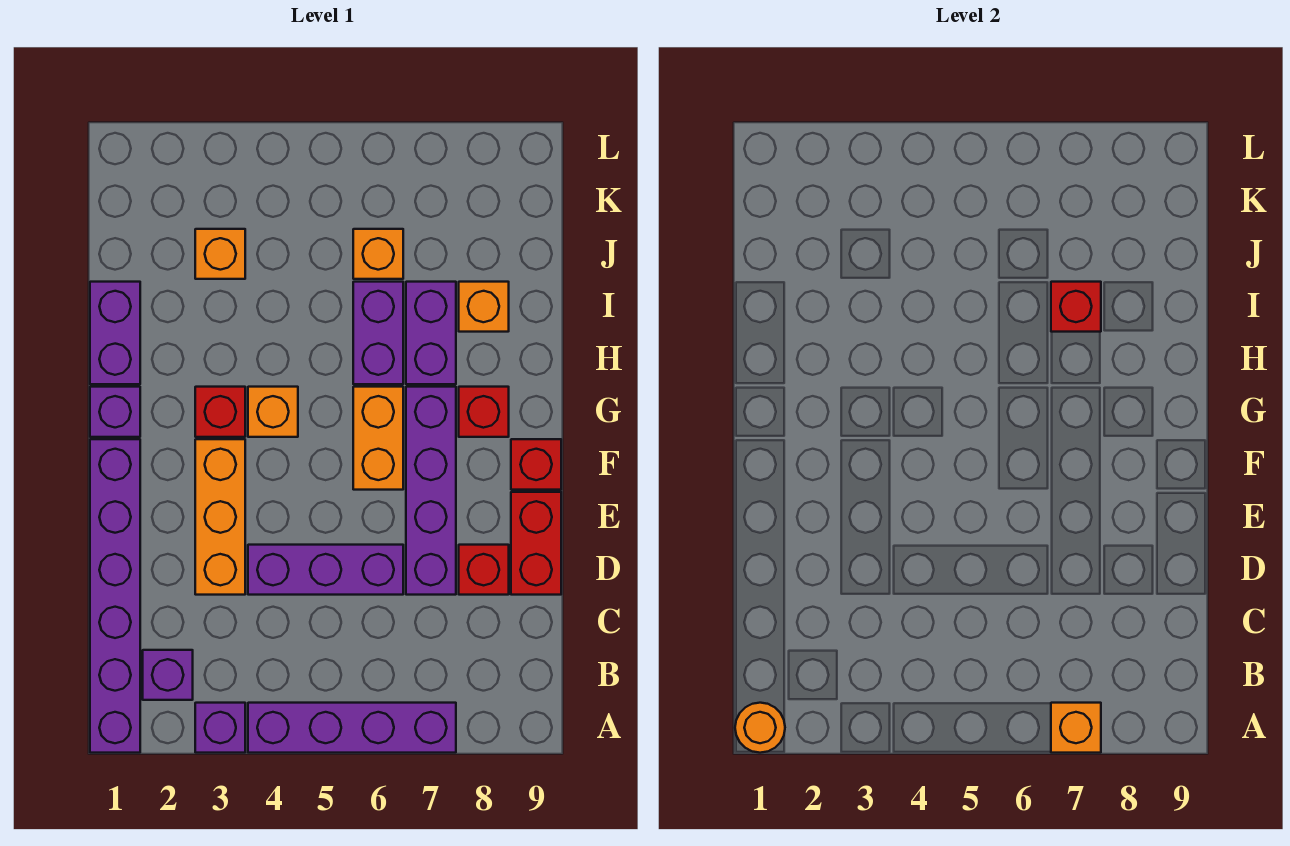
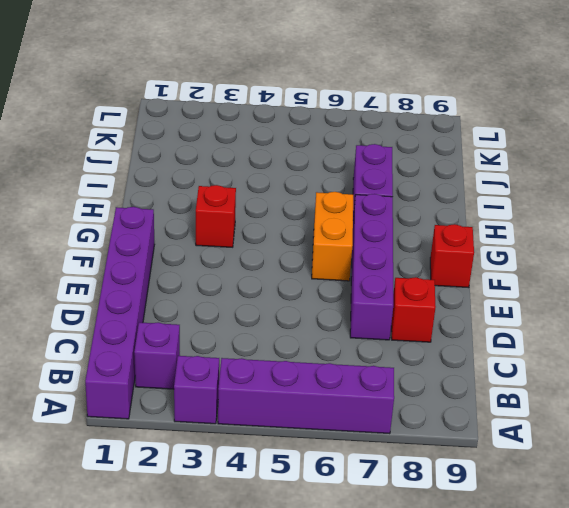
none -> orange brick D3:F3 level 1
none -> purple brick D4:D6 level 1
none -> red brick D9:E9 level 1

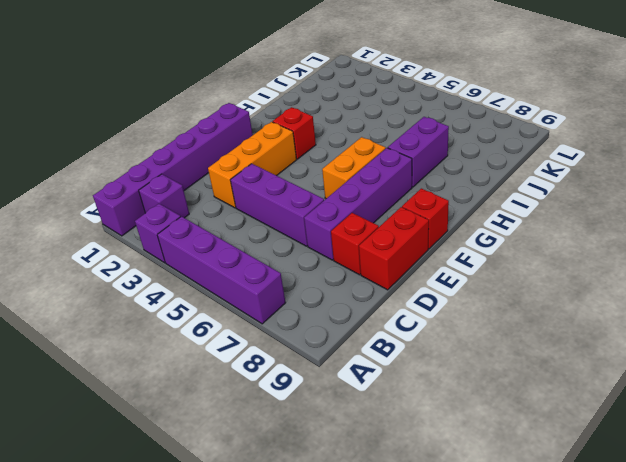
none -> purple brick G1 level 1
none -> orange brick G4 level 1
none -> red brick G8 level 1

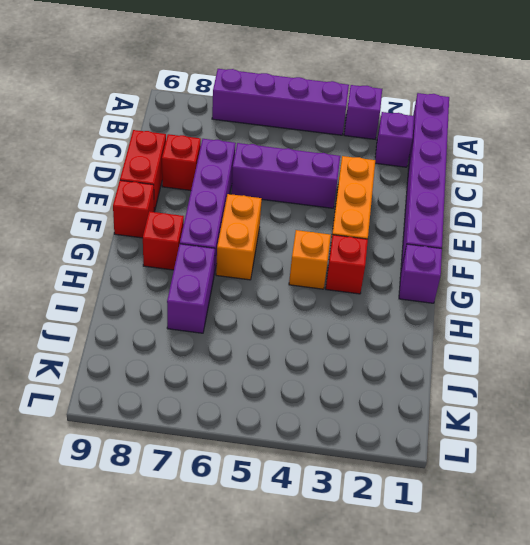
none -> purple brick H1:I1 level 1
none -> purple brick H6:I6 level 1
none -> orange brick I8 level 1

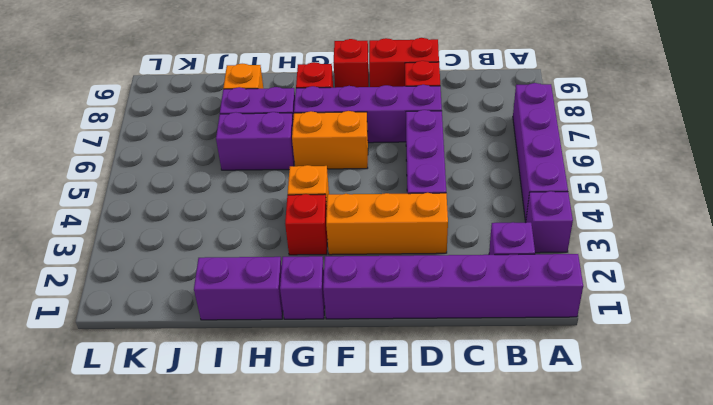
none -> orange brick J3 level 1
none -> orange brick J6 level 1
none -> orange round brick A1 level 2

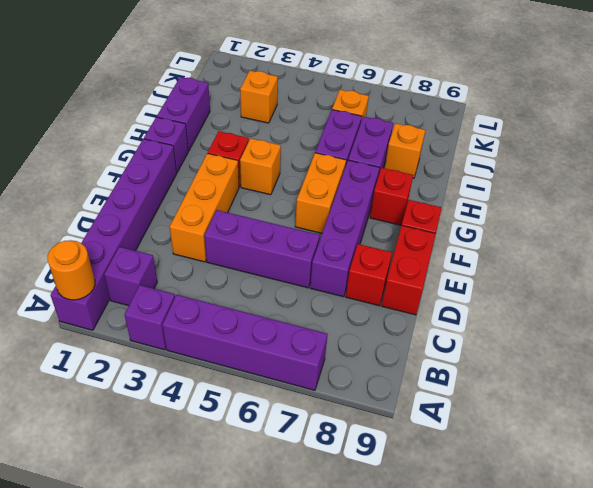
none -> orange brick A7 level 2
none -> red brick I7 level 2

